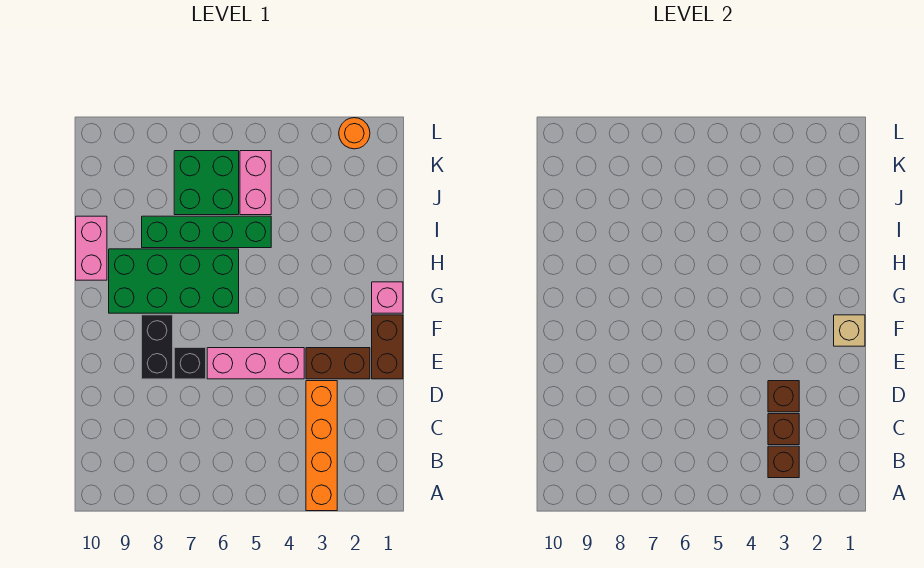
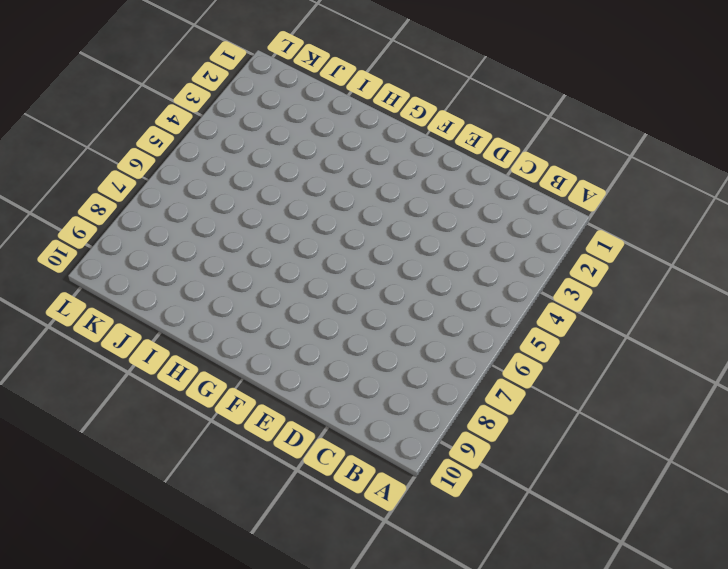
none -> orange brick A3:D3 level 1
none -> brown brick E1:F1 level 1
none -> brown brick E2:E3 level 1

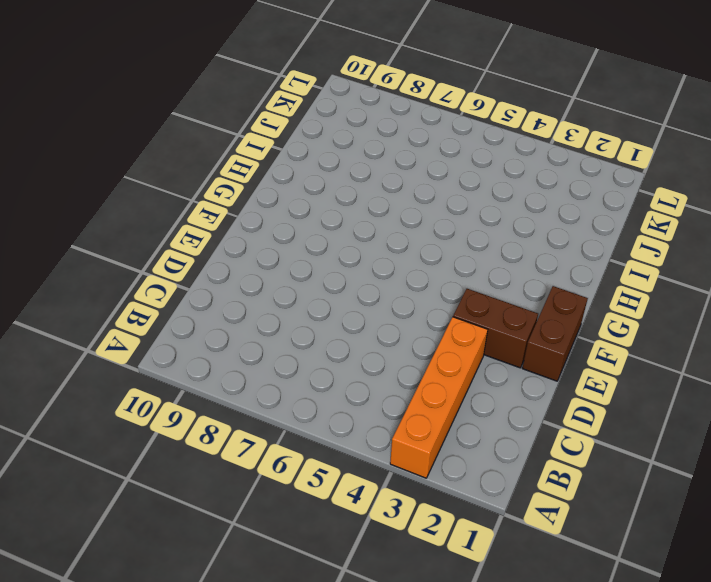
none -> pink brick E4:E6 level 1
none -> black brick E7 level 1
none -> black brick E8:F8 level 1

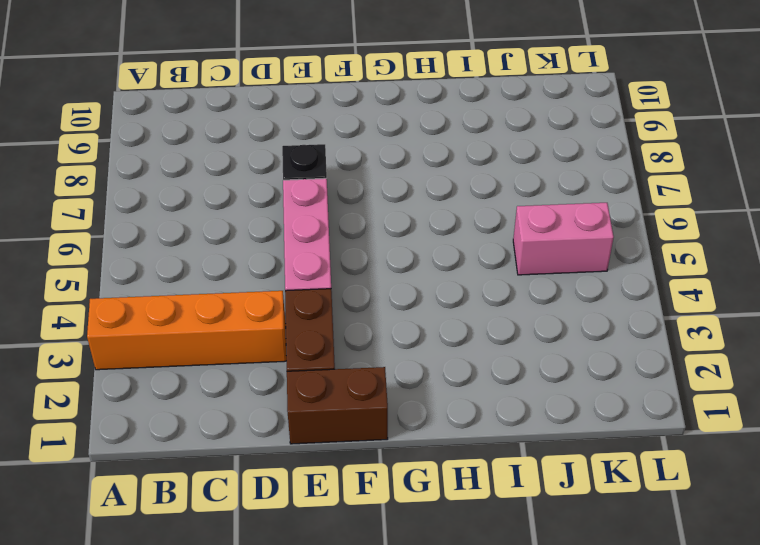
none -> black brick E8:F8 level 1
none -> pink brick G1 level 1
none -> green brick G6:H9 level 1

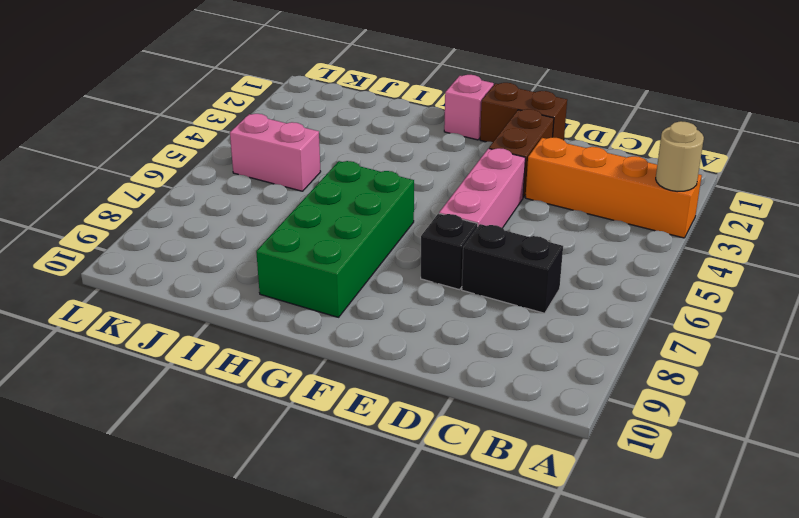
tan round brick A3 level 2 -> none
black brick C7:D7 level 1 -> black brick E8:F8 level 1
none -> pink brick H10:I10 level 1
none -> green brick I5:I8 level 1
none -> green brick J6:K7 level 1

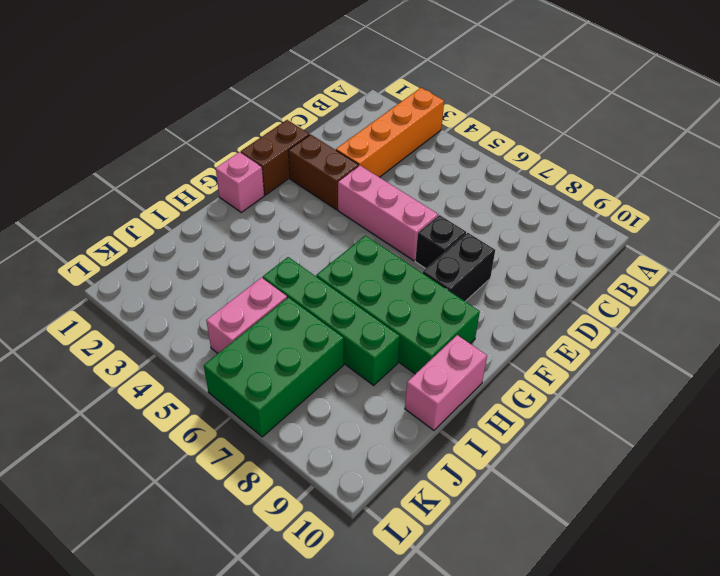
green brick J6:L7 level 1 -> green brick J6:K7 level 1
none -> orange round brick L2 level 1
none -> brown brick B3 level 2
none -> brown brick C3 level 2

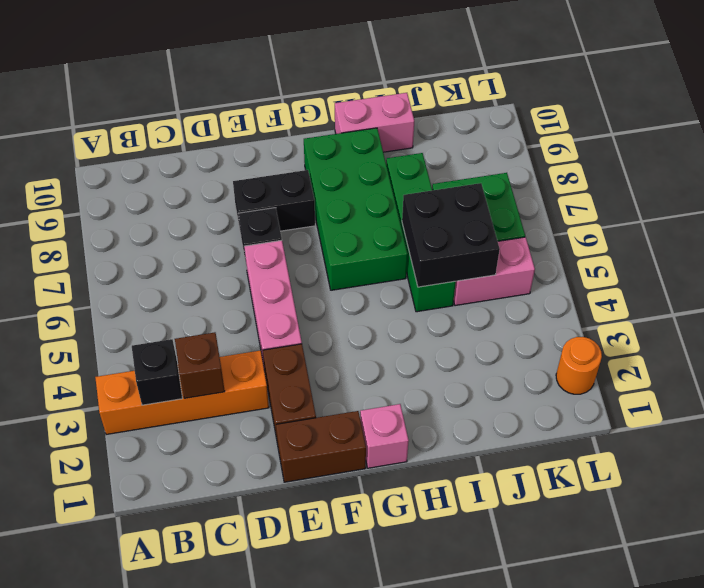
black brick B3 level 2 -> brown brick B3 level 2
black brick I5:J6 level 2 -> none
none -> brown brick D3 level 2
none -> tan brick F1 level 2

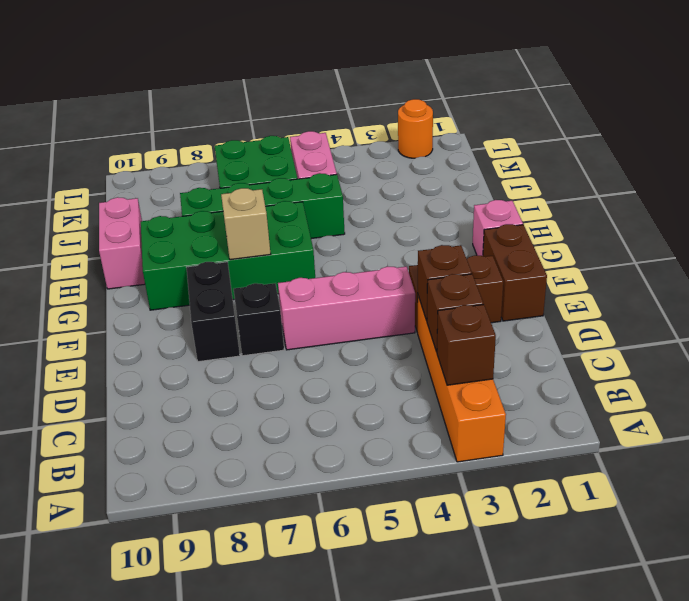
tan brick G7 level 2 -> tan brick F1 level 2

